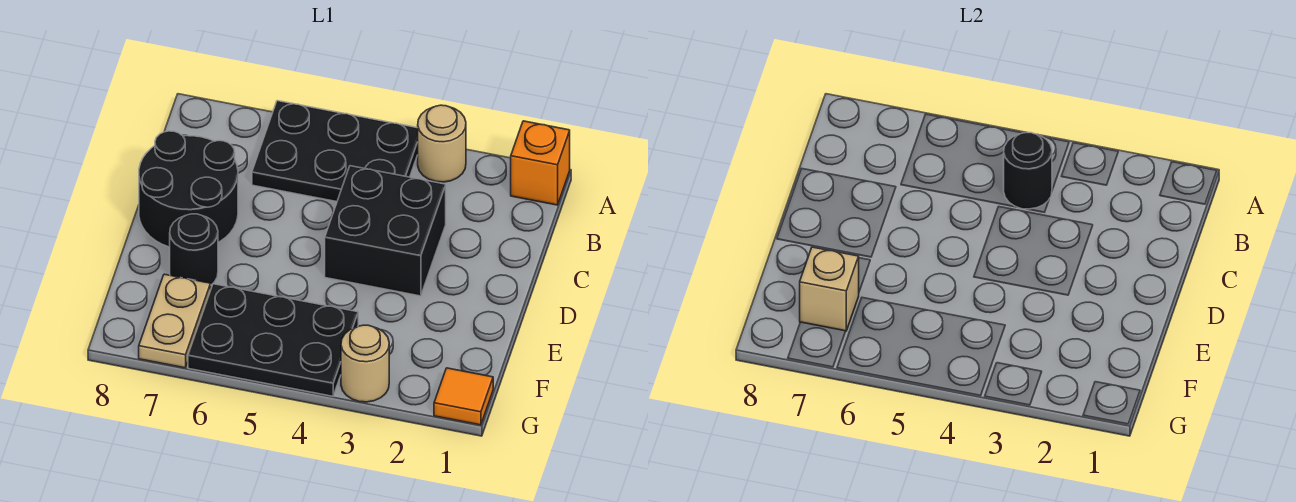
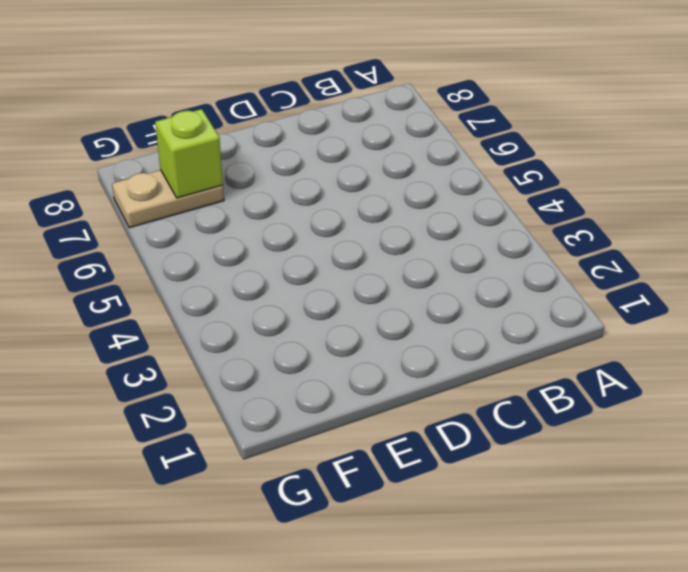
lime brick F7 level 2 -> tan brick F7 level 2
none -> orange brick A1 level 1
none -> tan round brick A3 level 1
none -> black plate A4:B6 level 1

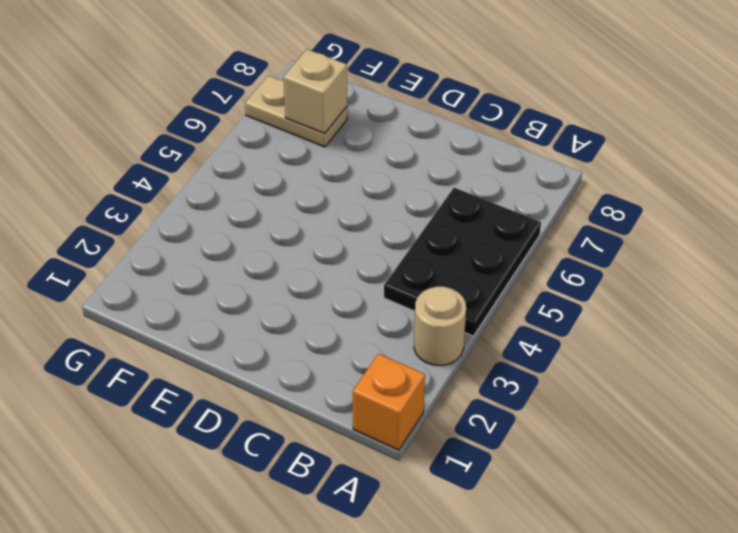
none -> black brick C3:D4 level 1
none -> black round brick C7:D8 level 1
none -> black round brick E7 level 1

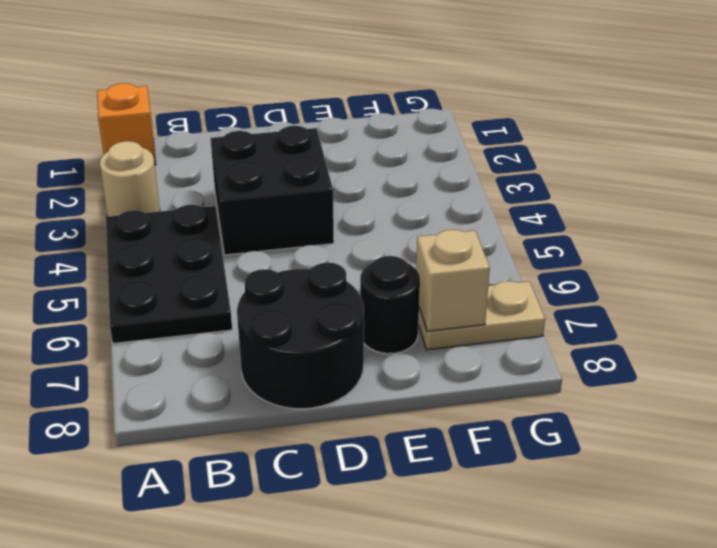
none -> black plate F4:G6 level 1
none -> orange tile G1 level 1
none -> tan round brick G3 level 1

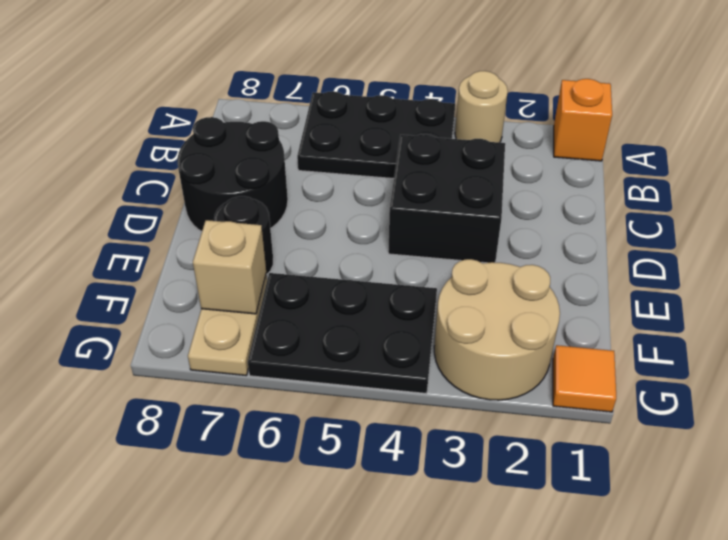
tan round brick F2:G3 level 1 -> tan round brick G3 level 1
none -> black round brick B4 level 2

